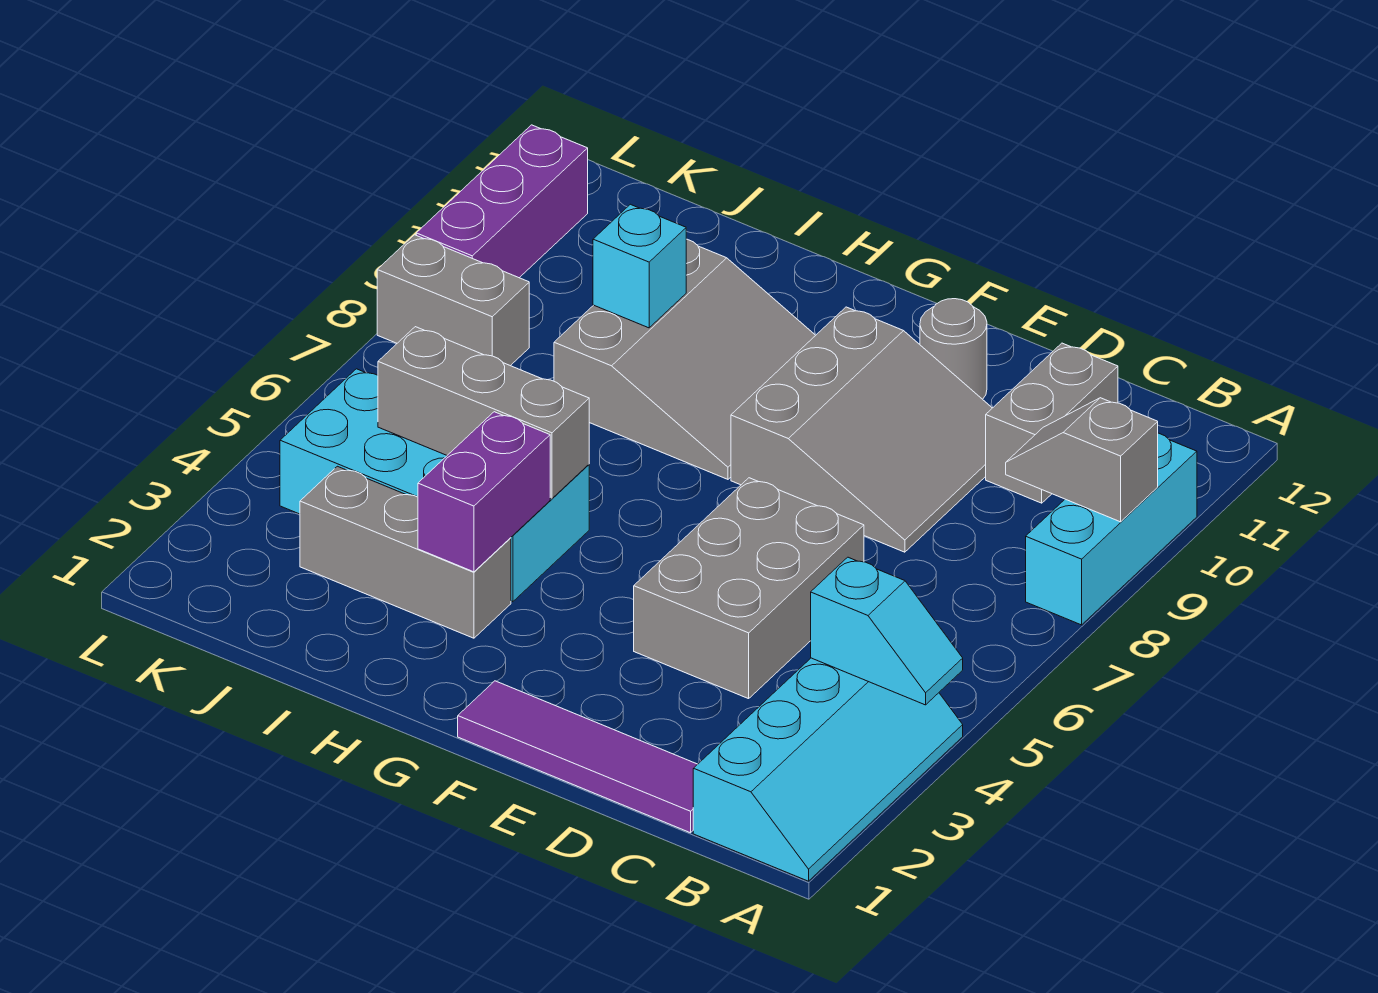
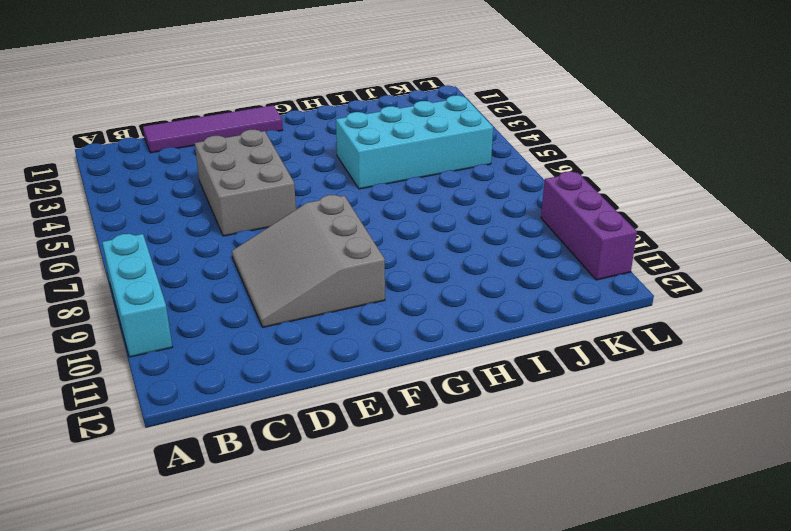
none -> cyan slope A1:B4 level 1 top B
none -> grey brick C10:C11 level 1
none -> grey round brick E11 level 1

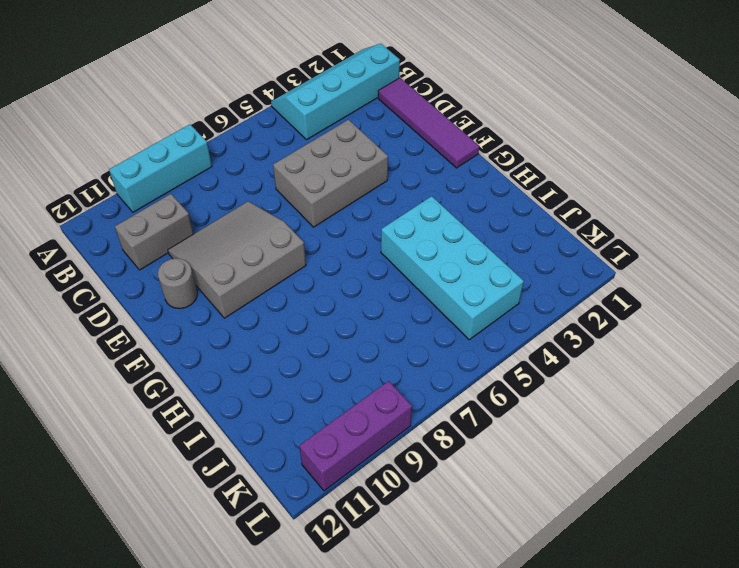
none -> grey slope G8:I10 level 1 top I
none -> grey brick H3:J3 level 1
none -> grey brick K8:L8 level 1

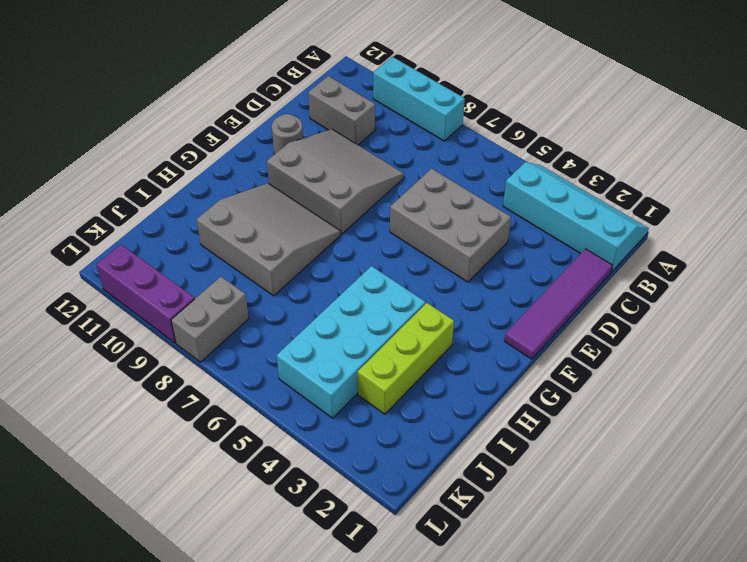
lime brick H3:J3 level 1 -> grey brick H3:J3 level 1
none -> cyan slope A4:B4 level 2 top B
none -> grey slope A9:B9 level 2 top A
none -> purple brick H3:H4 level 2

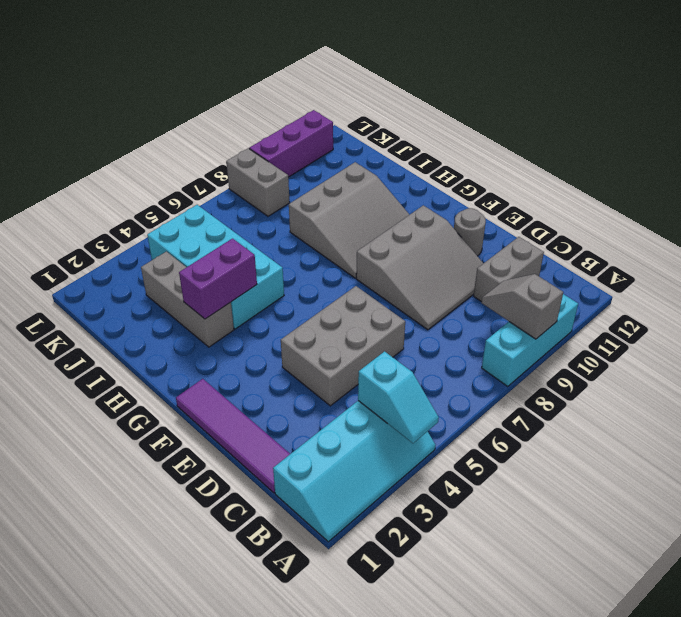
none -> grey brick H5:J5 level 2
none -> cyan brick I9 level 2

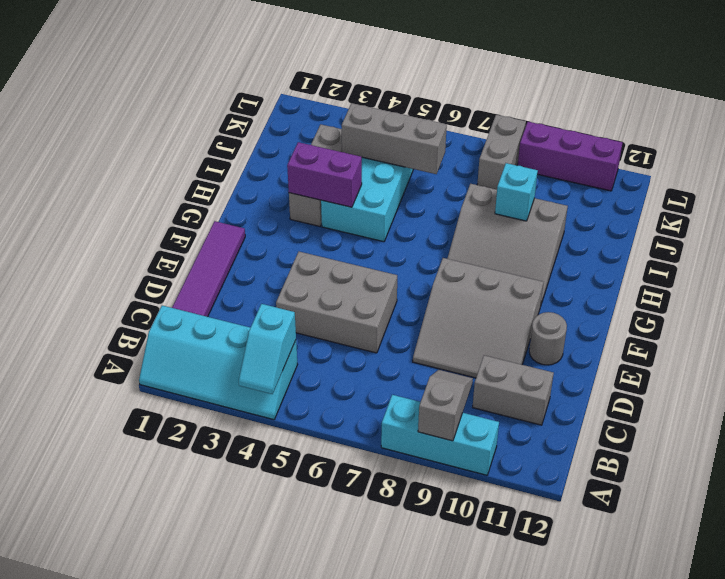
grey brick J4:J6 level 2 -> grey brick H5:J5 level 2

